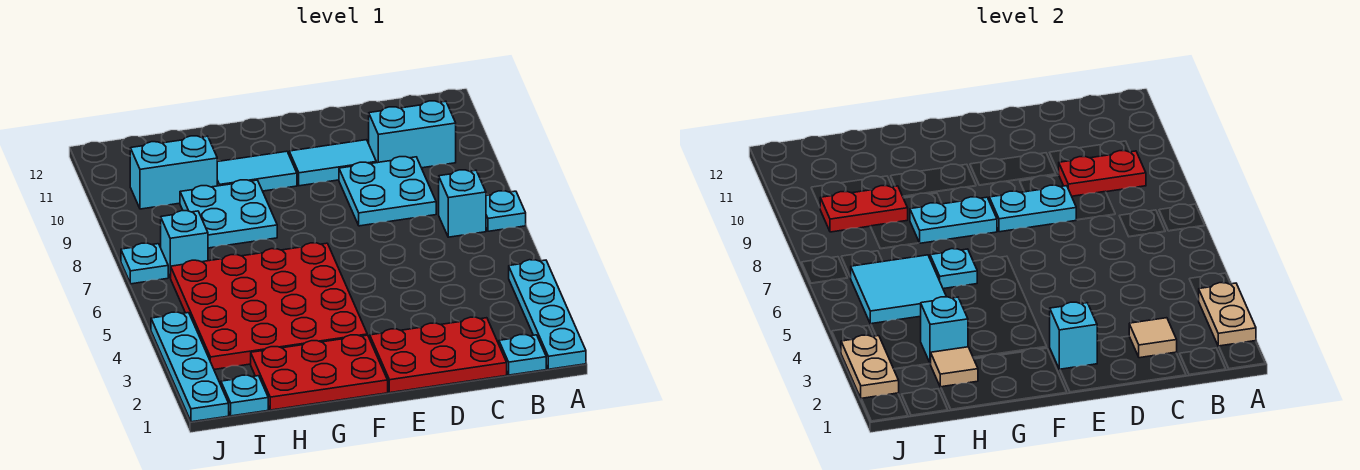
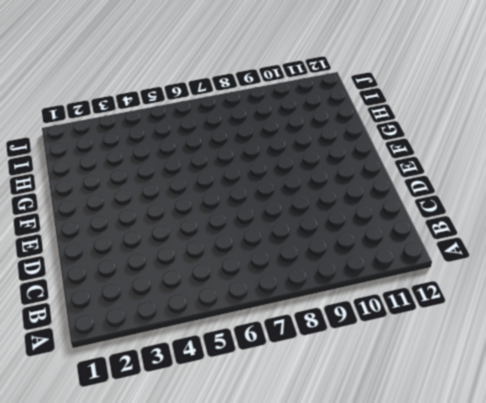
none -> cyan plate A1:A4 level 1
none -> cyan plate A7 level 1
none -> cyan plate B1 level 1

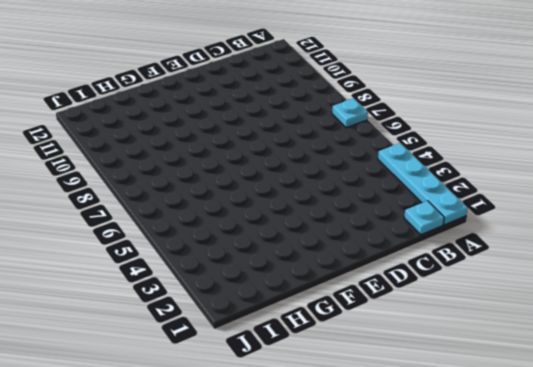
none -> cyan brick B7 level 1
none -> cyan brick B10:C10 level 1
none -> red plate C1:E2 level 1

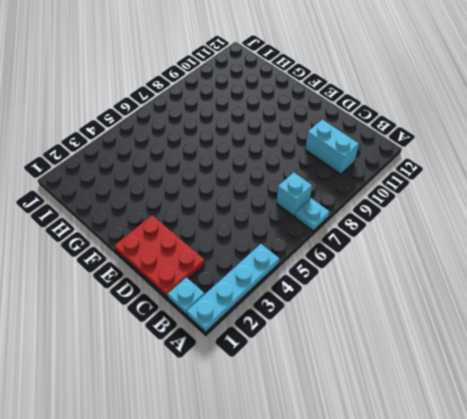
none -> cyan plate C8:D9 level 1
none -> cyan tile D10:E10 level 1
none -> red plate F1:H2 level 1

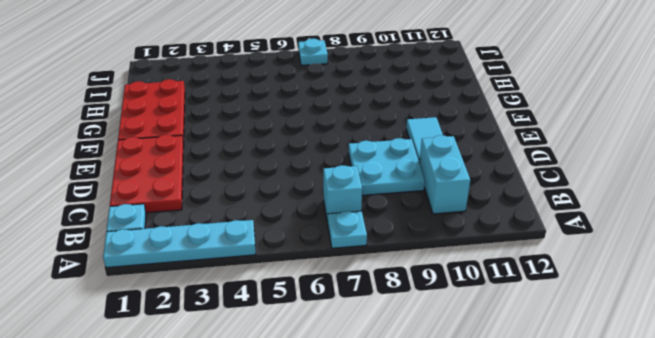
none -> red plate F3:I6 level 1
none -> cyan tile F10:G10 level 1
none -> cyan plate G8:H9 level 1

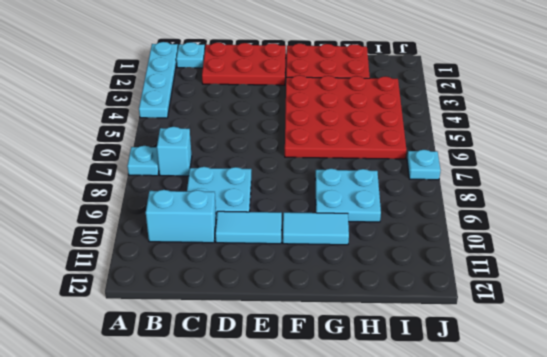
none -> cyan brick H10:I10 level 1
none -> cyan plate I1 level 1
none -> cyan brick I7 level 1

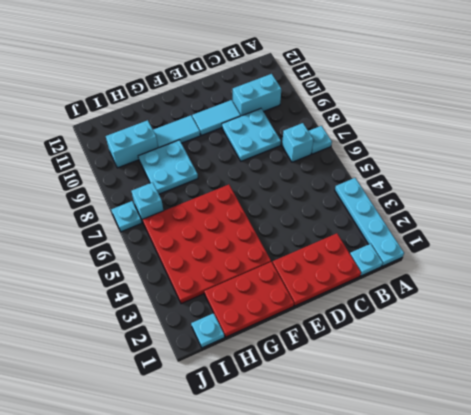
none -> cyan plate J1:J4 level 1
none -> tan plate A2:A3 level 2
none -> red plate B9:C9 level 2

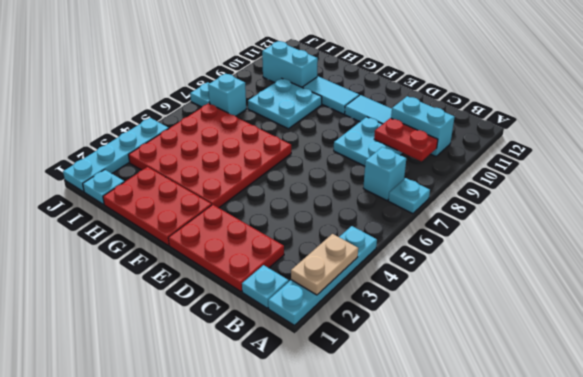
none -> tan tile C2 level 2
none -> cyan plate D8:E8 level 2
none -> cyan brick E2 level 2

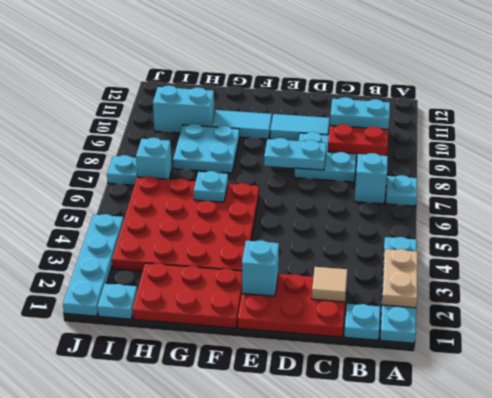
none -> cyan plate F8:G8 level 2
none -> tan tile H2 level 2
none -> cyan brick H3 level 2

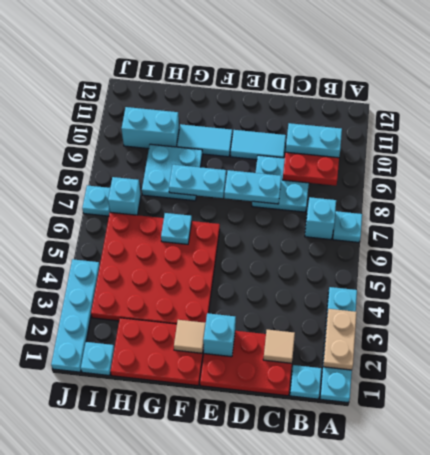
tan tile F2 level 2 -> tan tile H2 level 2
none -> cyan brick H3 level 2
none -> cyan tile H5:I6 level 2
none -> red plate H9:I9 level 2

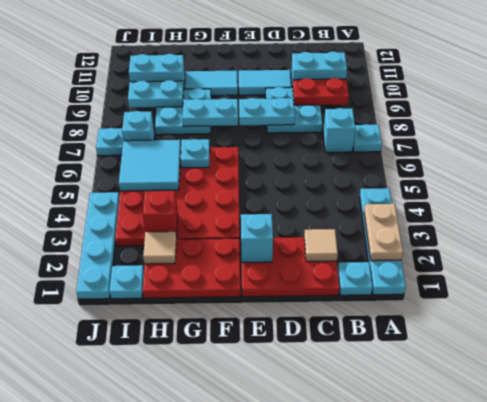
red brick H3 level 2 -> cyan brick H3 level 2
cyan plate H9:I9 level 2 -> red plate H9:I9 level 2
none -> tan plate J2:J3 level 2

